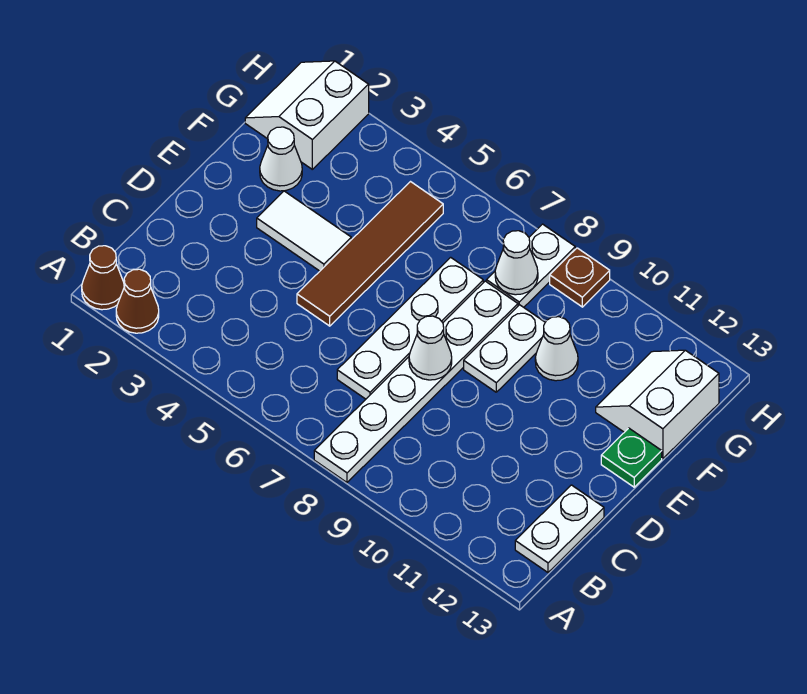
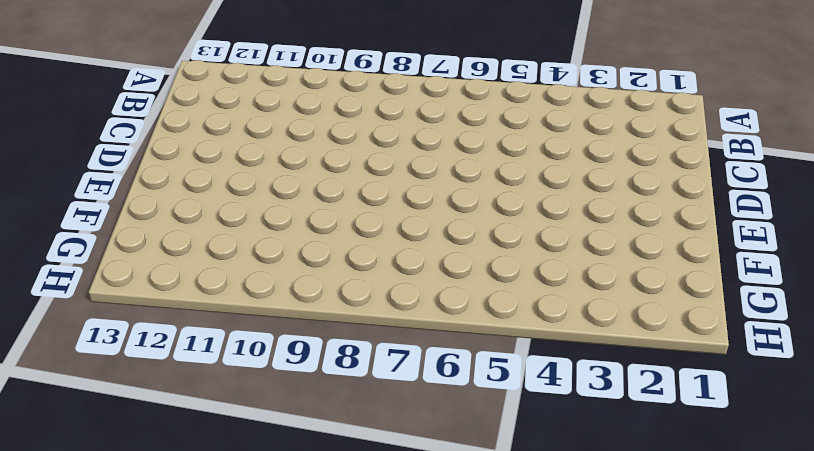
none -> brown cone A1 level 1
none -> brown cone A2 level 1
none -> white plate A8:F8 level 1

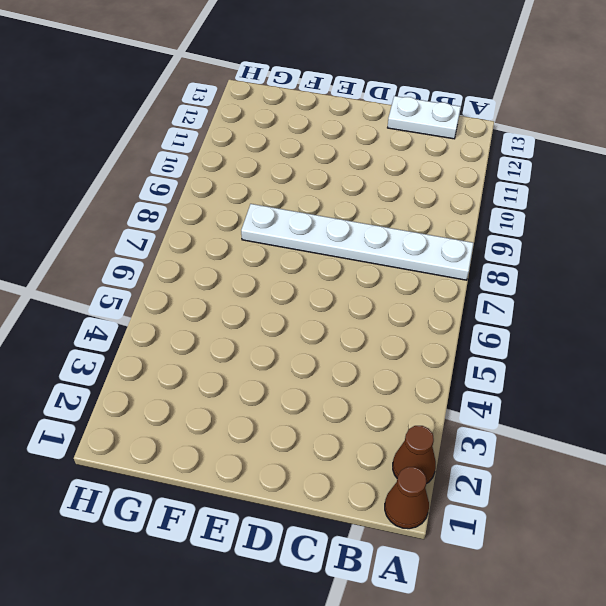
none -> white plate C7:F7 level 1
none -> brown tile D5:G5 level 1
none -> white tile E3:E4 level 1

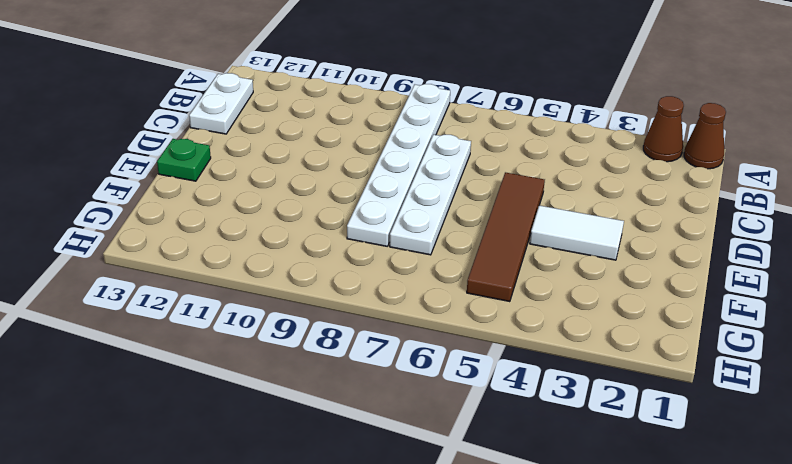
none -> white plate E9:F9 level 1
none -> white cone F2 level 1
none -> white cone F10 level 1

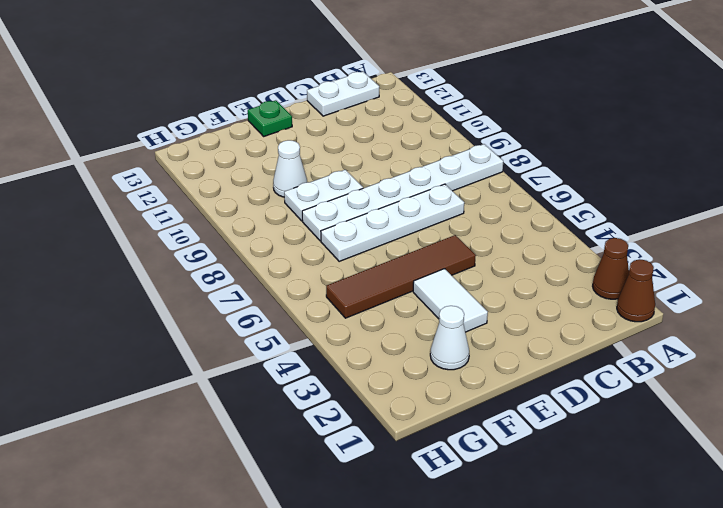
none -> white slope F12:G13 level 1 top 13
none -> white slope G1:H2 level 1 top 2
none -> white plate G8:H8 level 1

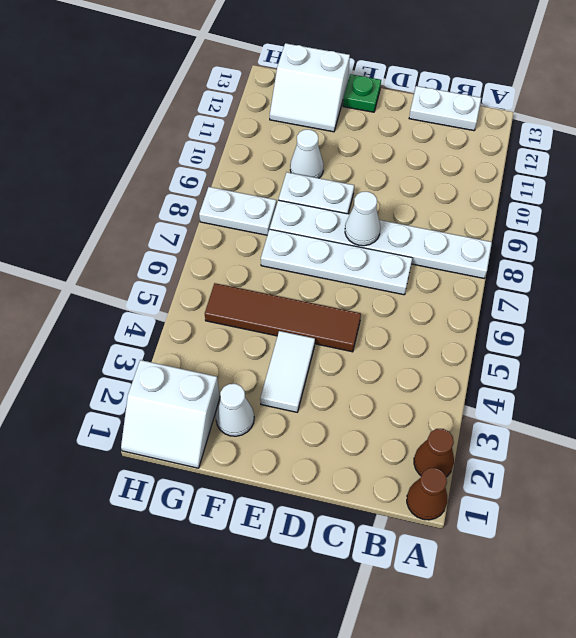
none -> brown plate H9 level 1
none -> white cone G8 level 2

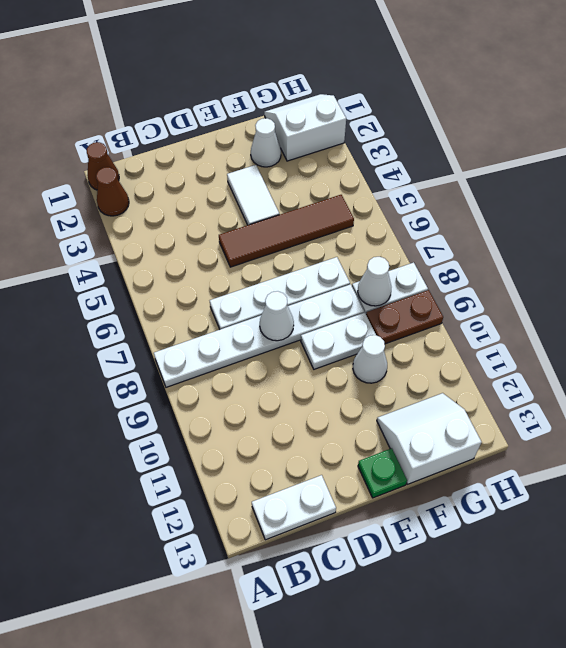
brown plate G9:H9 level 1 -> brown plate H9 level 1

